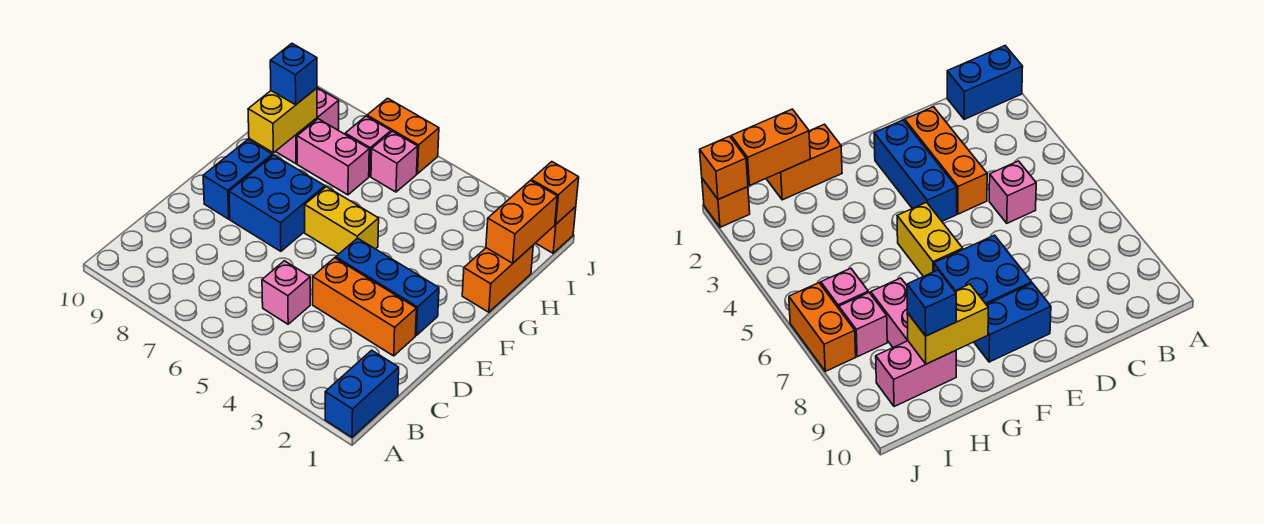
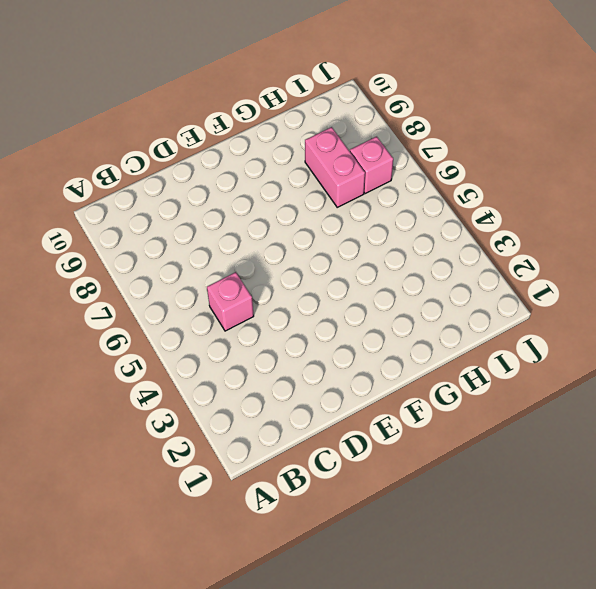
none -> blue brick A1:B1 level 1
none -> orange brick D2:D4 level 1
none -> blue brick E2:E4 level 1

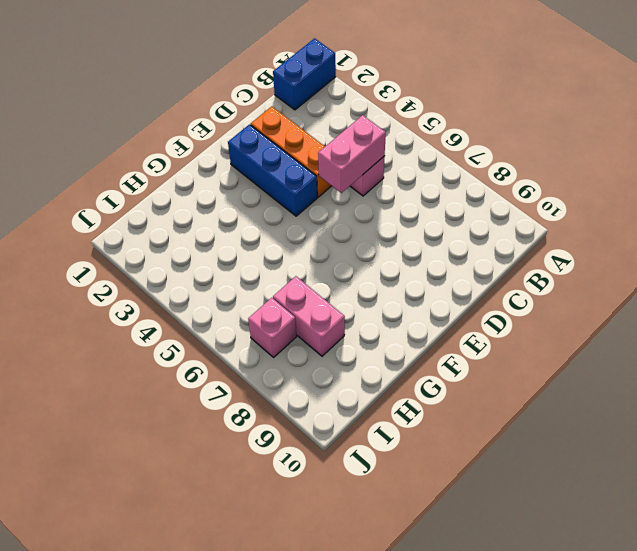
pink brick C5:D5 level 2 -> pink brick H9:I9 level 1
none -> blue brick E7:F8 level 1
none -> blue brick E9:F9 level 1
none -> yellow brick F5:F6 level 1

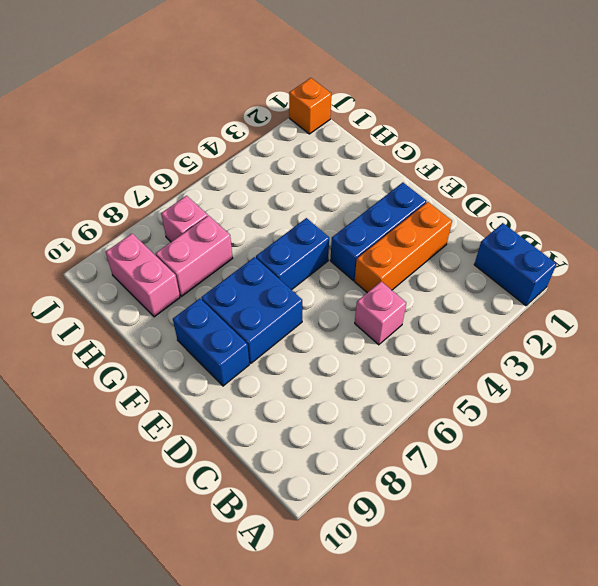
blue brick F5:F6 level 1 -> yellow brick F5:F6 level 1
none -> orange brick G1:H1 level 1
none -> pink brick I6 level 1
none -> orange brick J6:J7 level 1

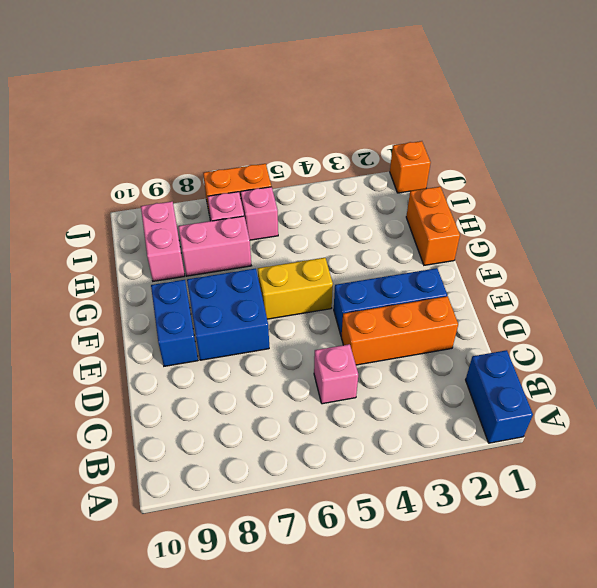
none -> yellow brick G9:H9 level 2
none -> orange brick H1:I1 level 2
none -> orange brick J1 level 2

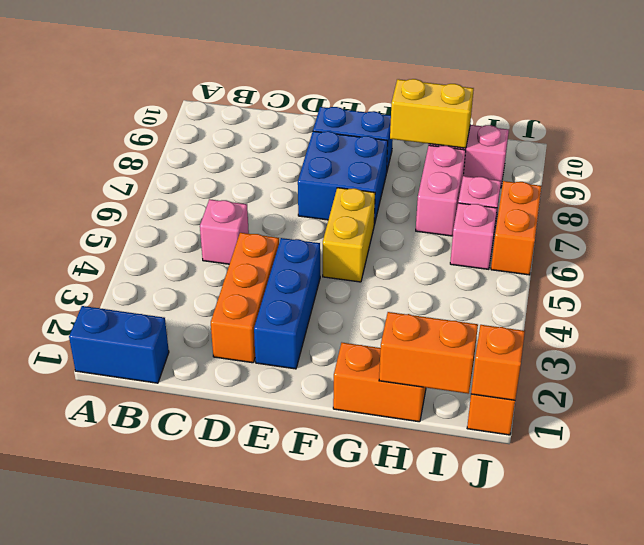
none -> blue brick H9 level 3

